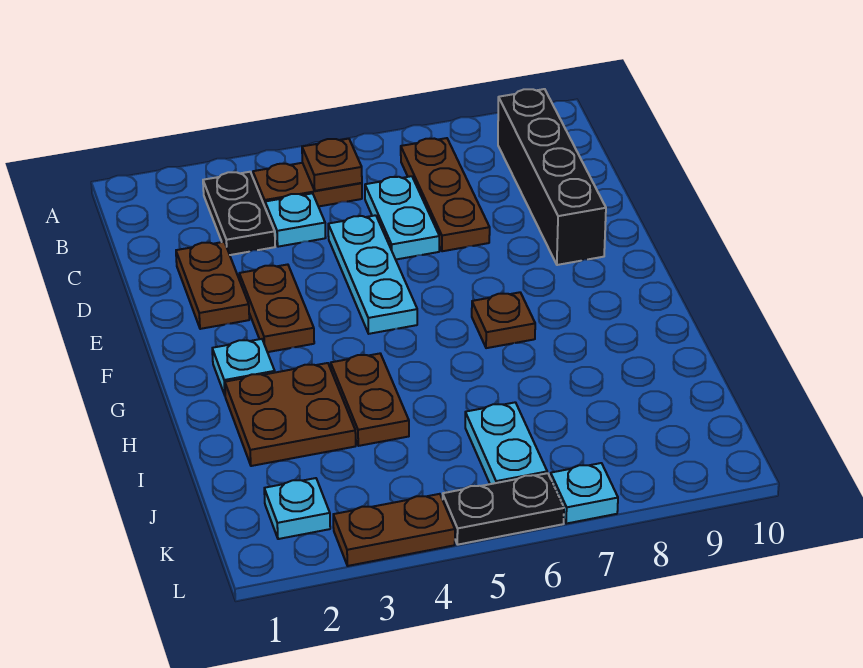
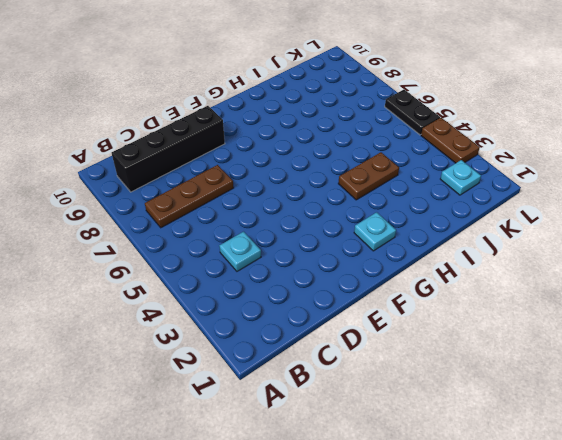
none -> black plate B3:C3 level 1
none -> brown plate B4:B5 level 1
none -> cyan plate C6:D6 level 1

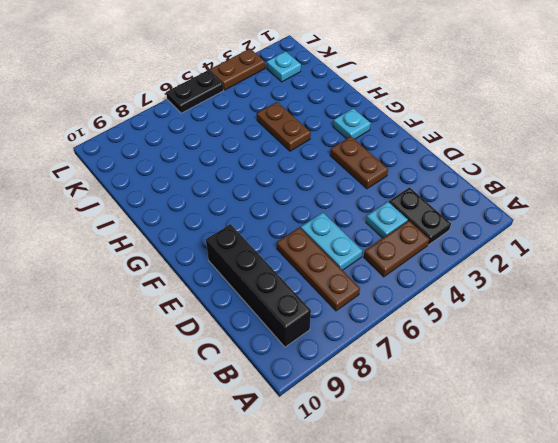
none -> brown plate D2:E2 level 1
none -> cyan plate D5:F5 level 1
none -> brown plate G7 level 1

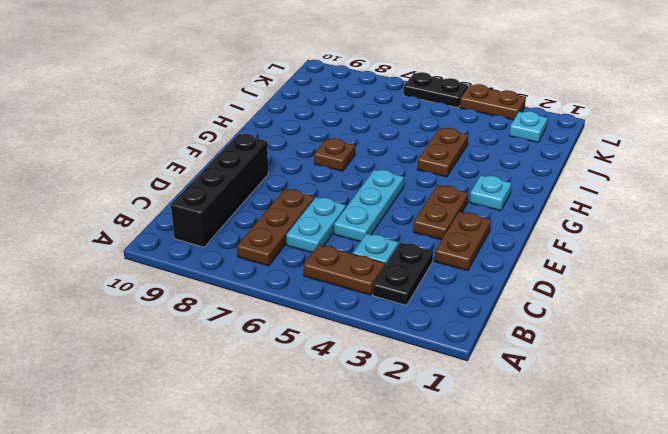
none -> brown plate H2:I3 level 1
none -> cyan plate J6:K6 level 1
none -> cyan plate L7 level 1

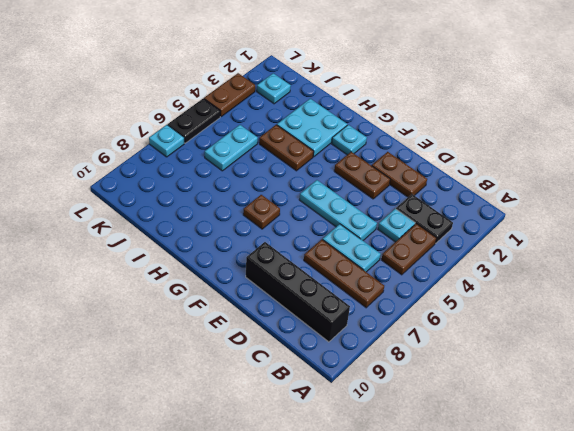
cyan plate H2:I3 level 1 -> brown plate H2:I3 level 1
cyan plate J5:J6 level 1 -> cyan plate J6:K6 level 1
none -> brown plate B5 level 2

